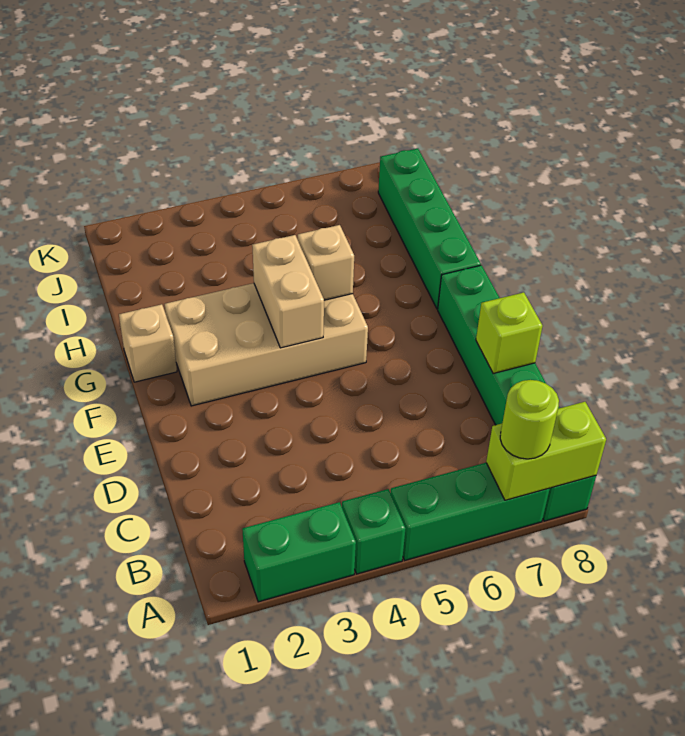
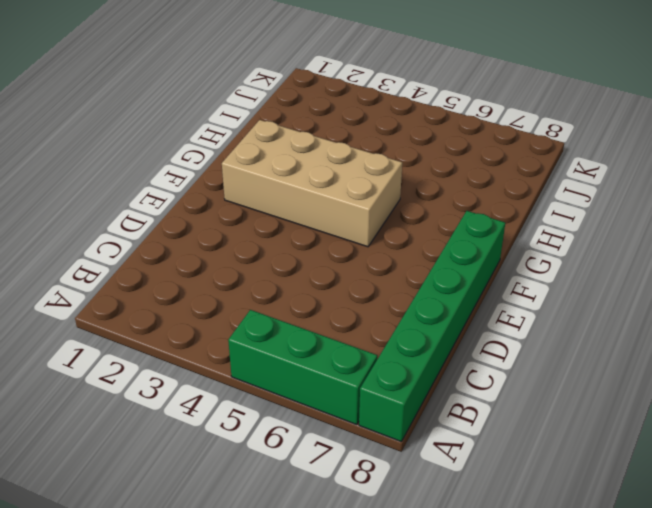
none -> green brick A2:A3 level 1
none -> green brick A4 level 1
none -> tan brick G1 level 1

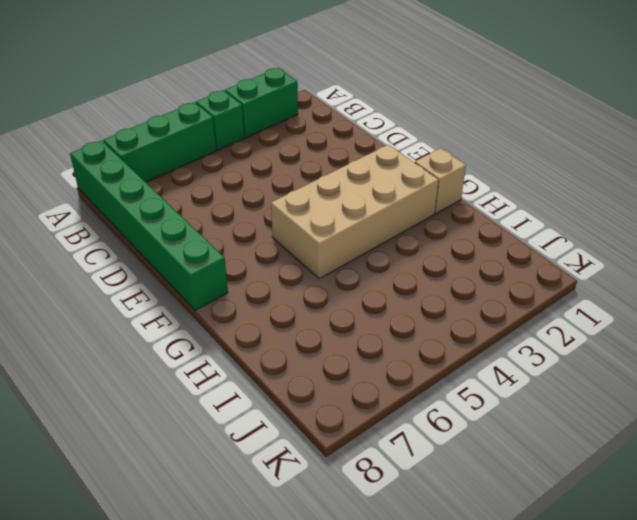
none -> green brick G8:J8 level 1
none -> lime brick A7:A8 level 2
none -> lime brick D8 level 2

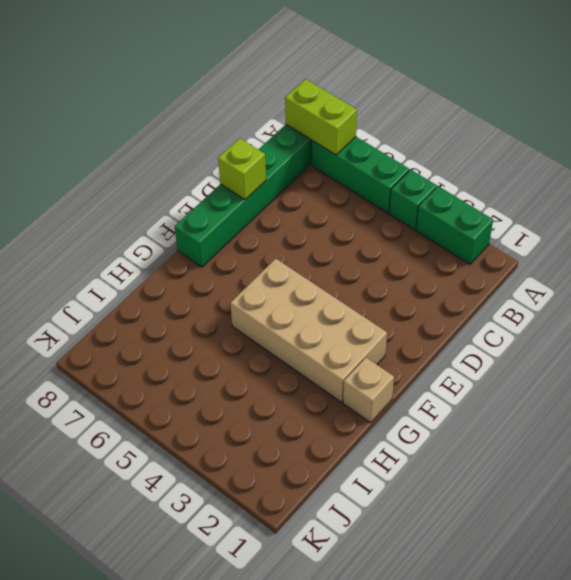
none -> green brick G8:J8 level 1
none -> tan brick F4:G4 level 2
none -> tan brick G5 level 2

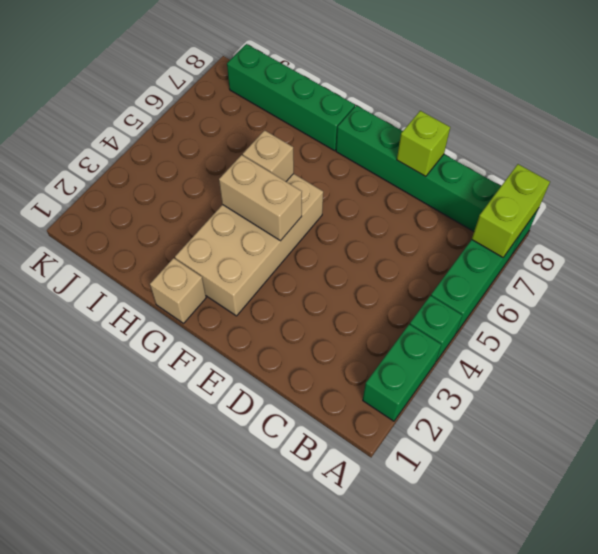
none -> lime round brick A7 level 3

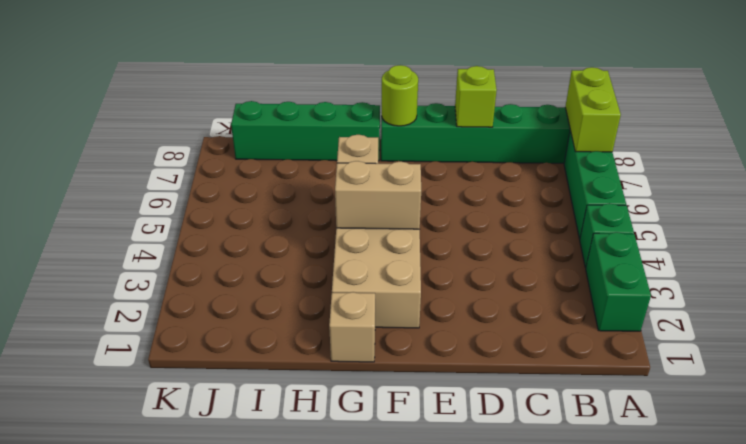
lime round brick F8 level 2 -> lime round brick A7 level 3

